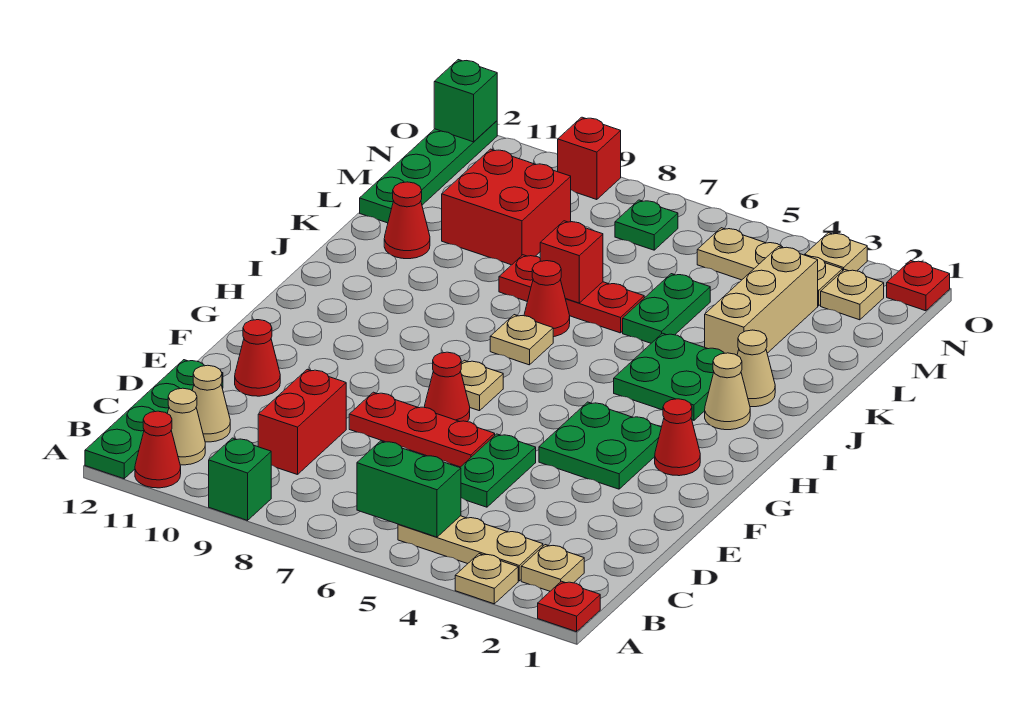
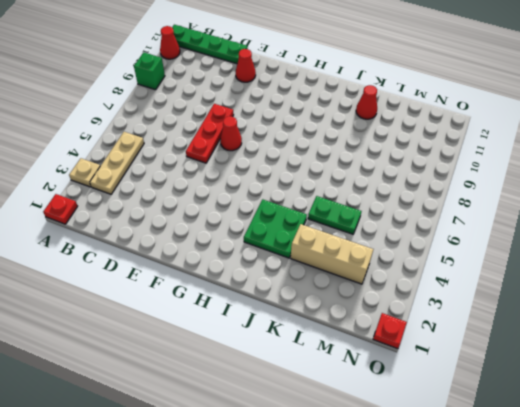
none -> tan plate B2 level 1
none -> tan cone B11 level 1
none -> red brick C9:D9 level 1
none -> tan cone C11 level 1

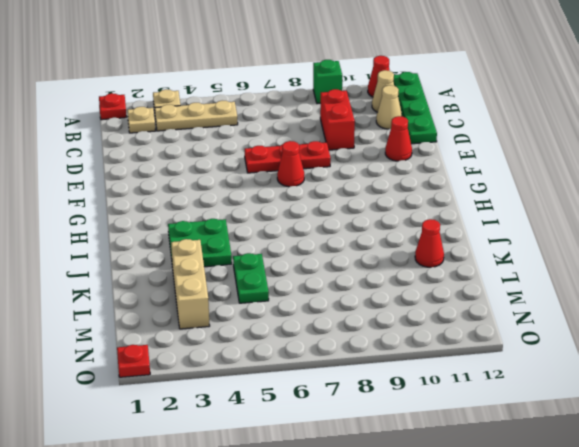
none -> green plate D5:E5 level 1
none -> green plate F3:G4 level 1
none -> red cone G2 level 1
none -> tan plate G7 level 1

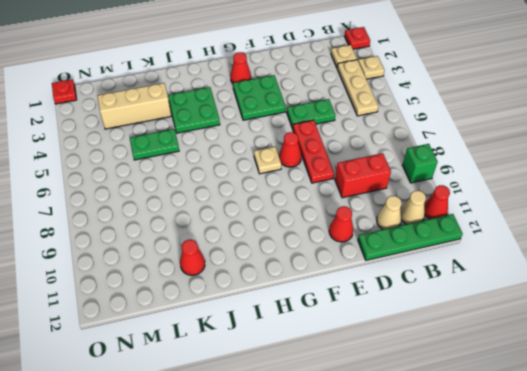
none -> tan cone I2 level 1
none -> tan plate I7 level 1
none -> tan cone J2 level 1
none -> red cone J7 level 1

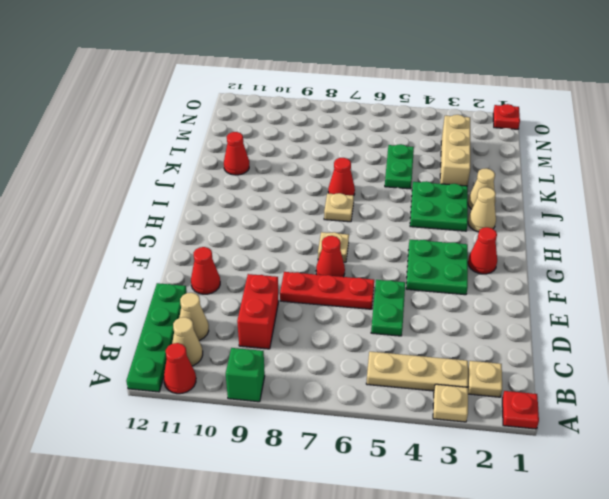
none -> red plate K6:K8 level 1
none -> red brick L9:M10 level 1
none -> green plate L12:O12 level 1
none -> tan plate N2 level 1

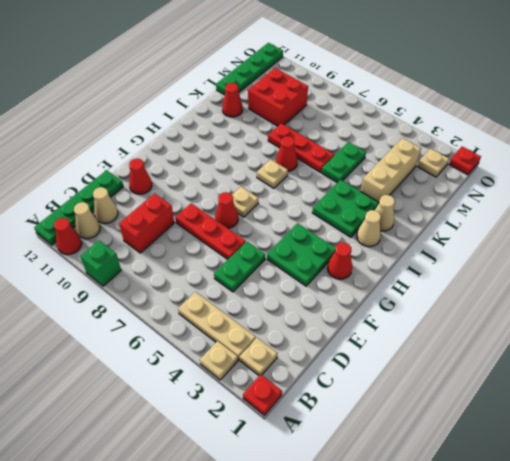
none -> tan plate N3:N5 level 1
none -> green plate N7 level 1
none -> tan plate O3 level 1
none -> red brick O9 level 1

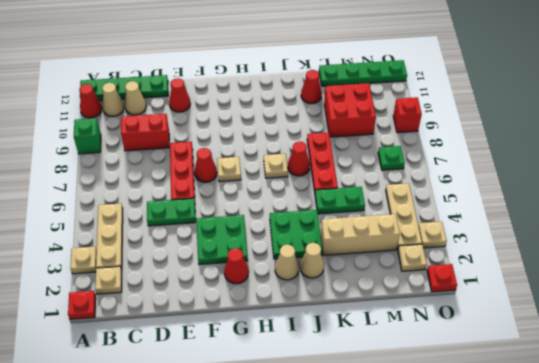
none -> green brick B5:B6 level 2
none -> red brick K7 level 2
none -> green brick O12 level 2

